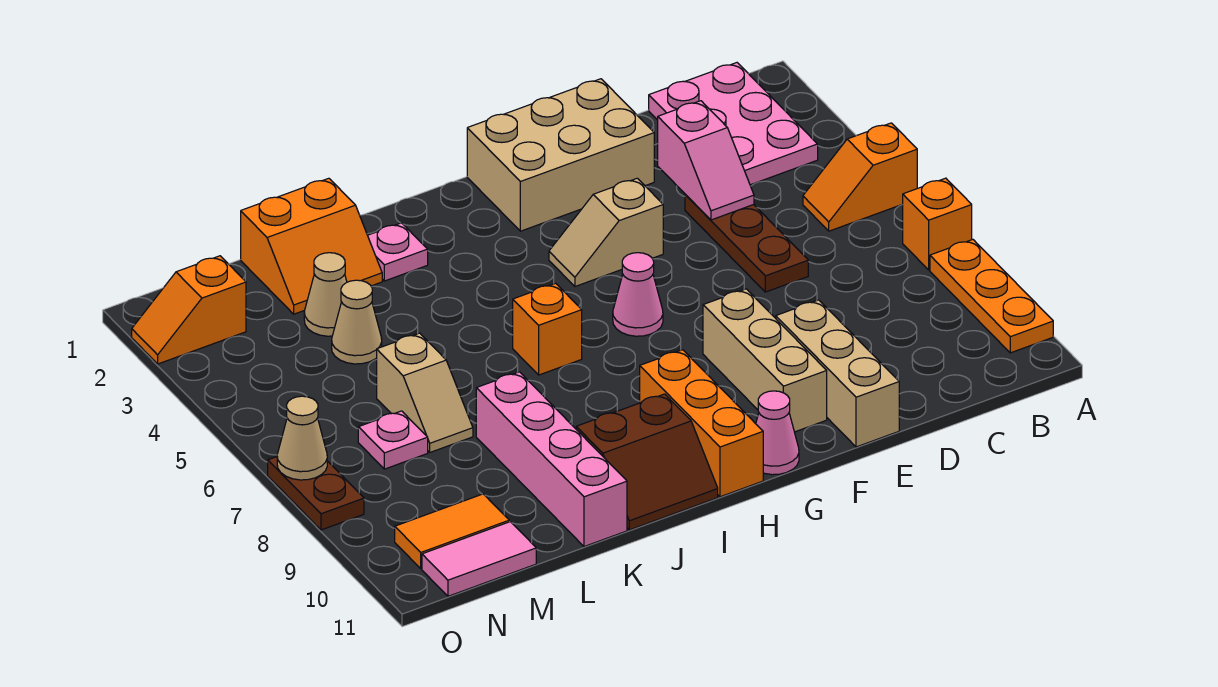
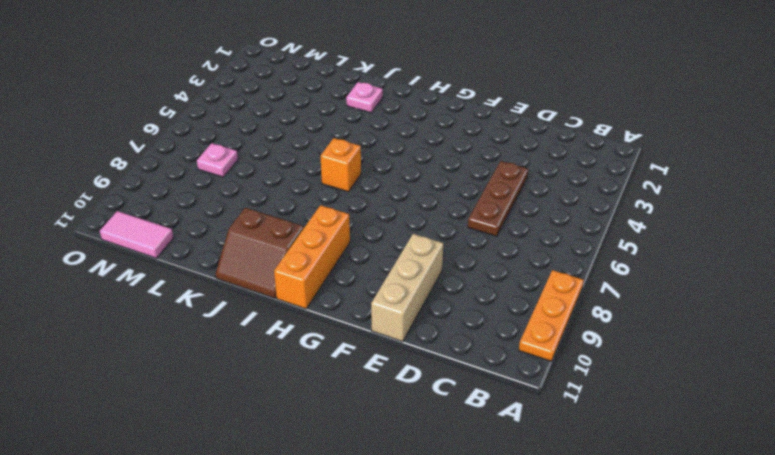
none -> orange slope A5:B5 level 1 top A
none -> orange brick A7 level 1
none -> pink plate B1:C3 level 1

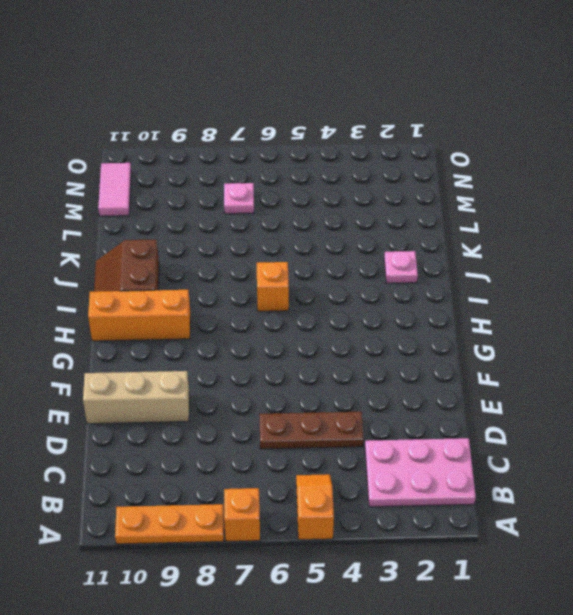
none -> tan brick E1:G2 level 1
none -> tan slope F4:G4 level 1 top F
none -> tan brick F8:F10 level 1

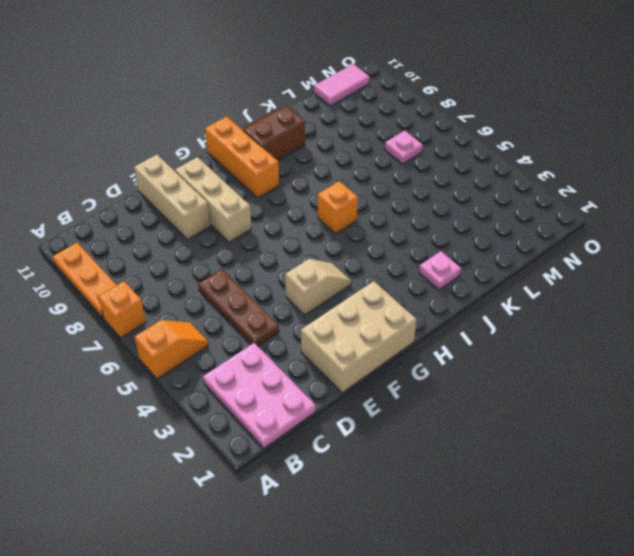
none -> pink cone G6 level 1
none -> pink cone G11 level 1
none -> orange slope K1:L2 level 1 top 1

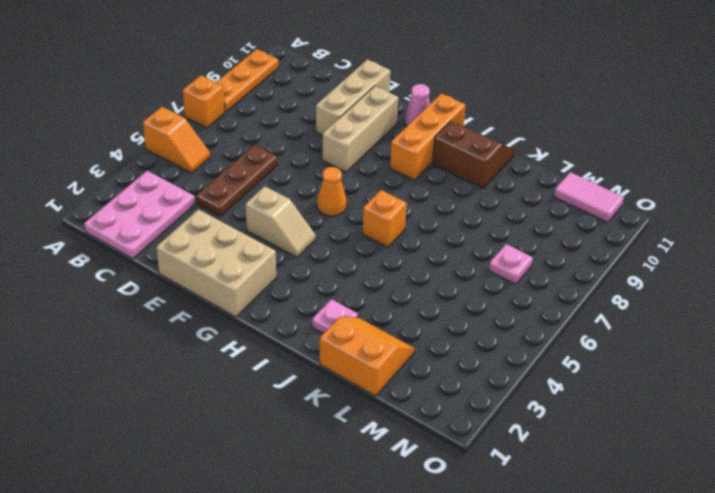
orange cone G6 level 1 -> pink cone G6 level 1
none -> pink brick K8:K11 level 1
none -> tan cone L3 level 1
none -> tan cone L4 level 1

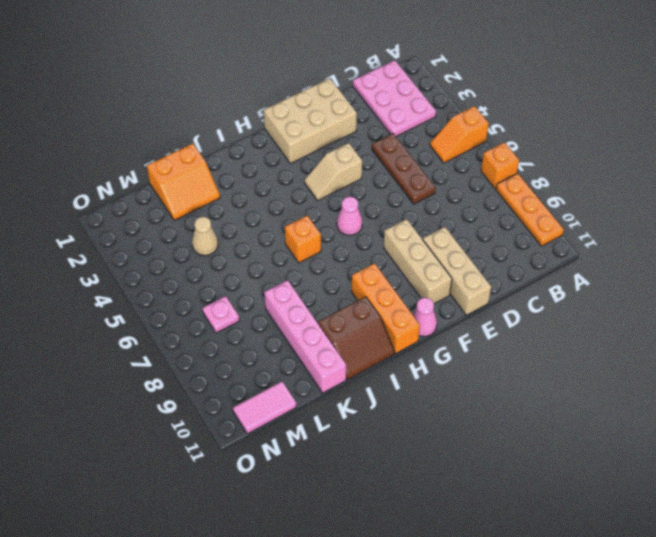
none -> pink plate J2 level 1
none -> tan cone L3 level 1
none -> tan slope L6:L7 level 1 top 6

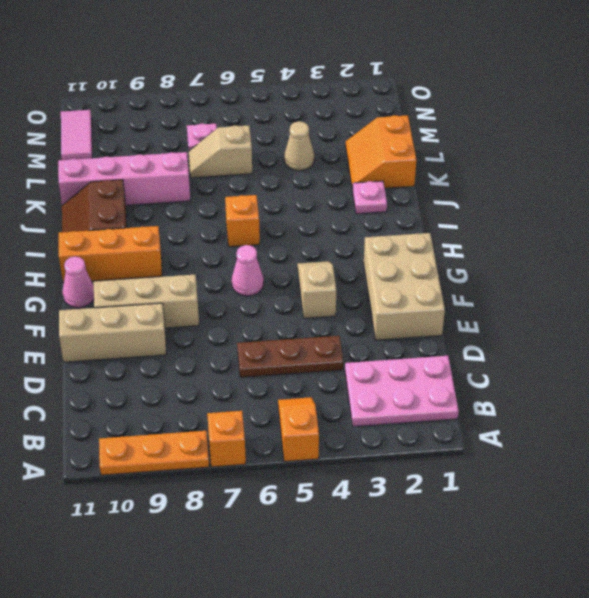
none -> tan cone L3 level 1
none -> orange tile M10:N10 level 1
none -> orange slope N2:O2 level 1 top N

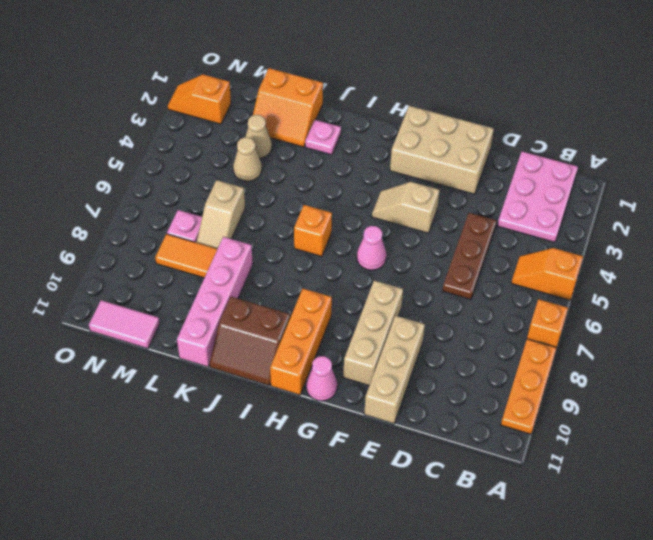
orange tile L8:M8 level 1 -> orange tile M10:N10 level 1
none -> brown plate O7:O8 level 1
none -> pink slope D3:D4 level 2 top 3
none -> tan cone O7 level 2

